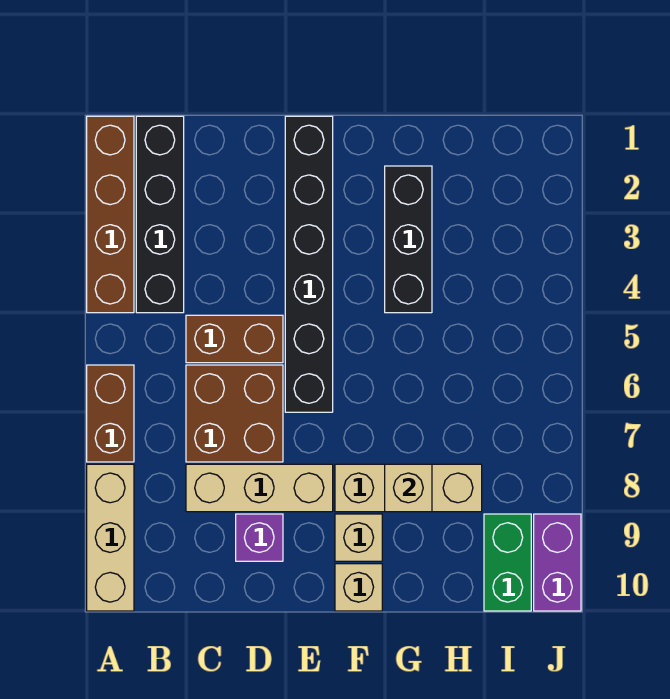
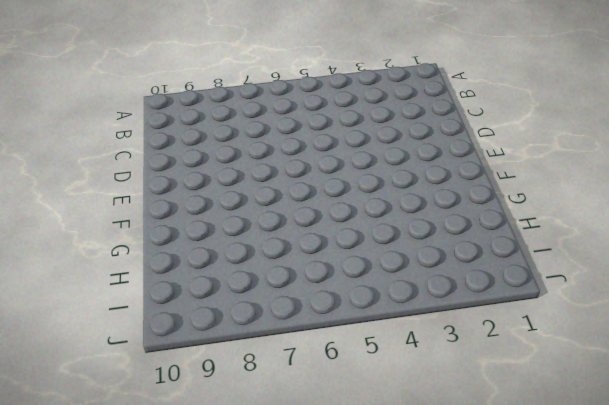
none -> brown brick A1:A4 level 1
none -> brown brick A6:A7 level 1
none -> tan brick A8:A10 level 1

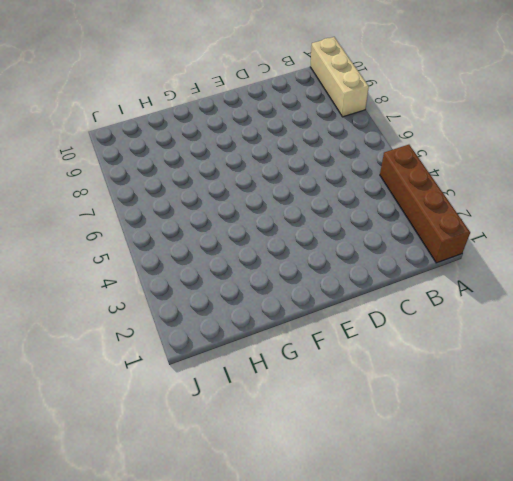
none -> brown brick A6:A7 level 1
none -> black brick B1:B4 level 1
none -> brown brick C5:D5 level 1

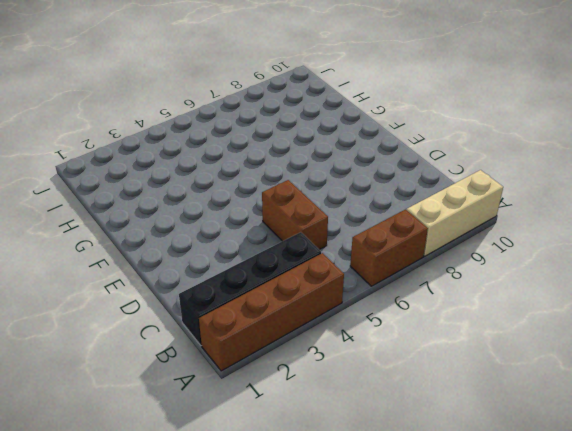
none -> brown brick C6:D7 level 1
none -> tan brick C8:E8 level 1
none -> purple brick D9 level 1

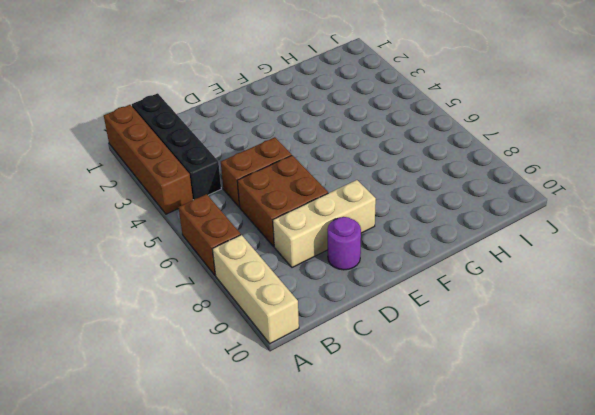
purple round brick D9 level 1 -> purple brick D9 level 1
none -> black brick E1:E6 level 1
none -> tan brick F8:H8 level 1
none -> tan brick F9 level 1

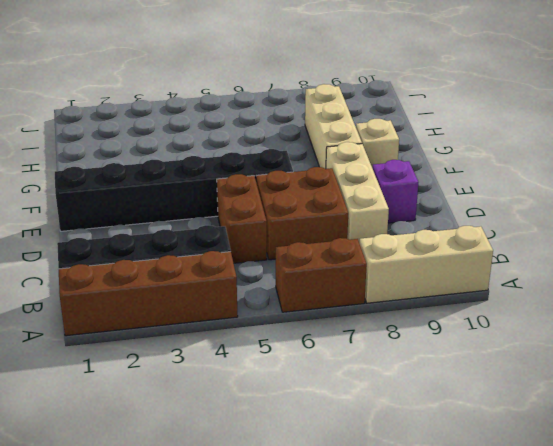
none -> tan brick F10 level 1
none -> black brick G2:G4 level 1
none -> green brick I9:I10 level 1

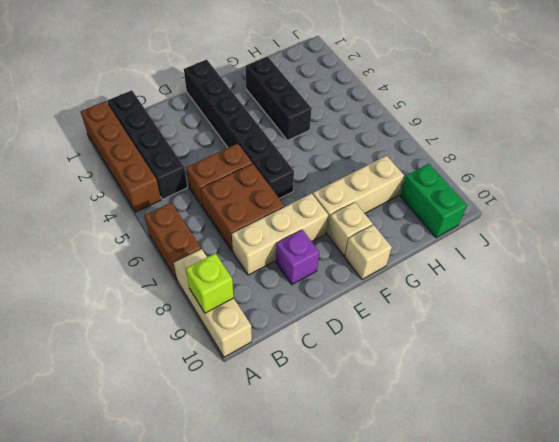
lime brick A9 level 2 -> none
none -> purple brick J9:J10 level 1
none -> tan brick G8 level 2

